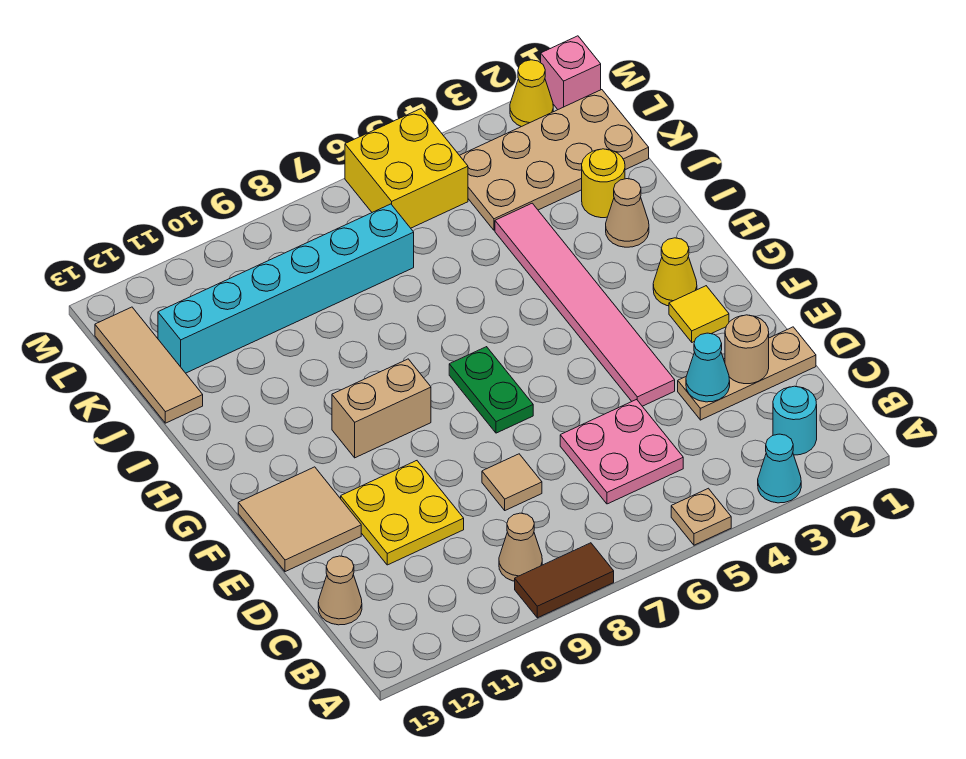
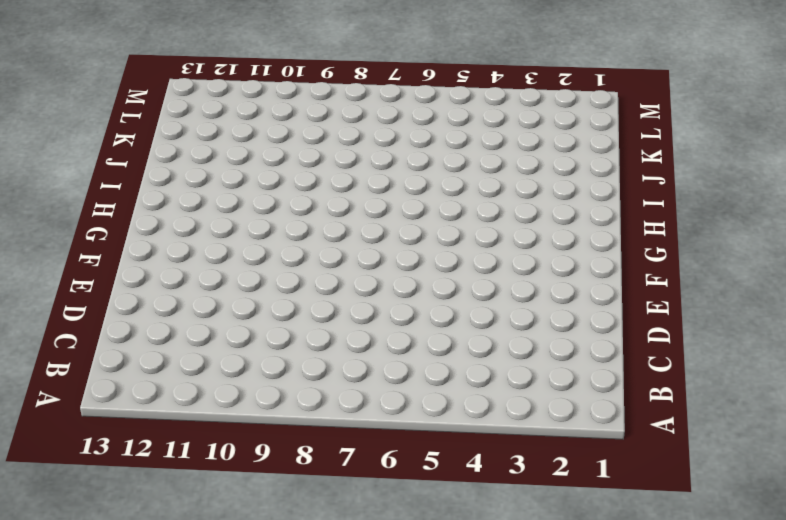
none -> cyan cone A3 level 1
none -> tan plate A5 level 1
none -> brown tile A8:A9 level 1

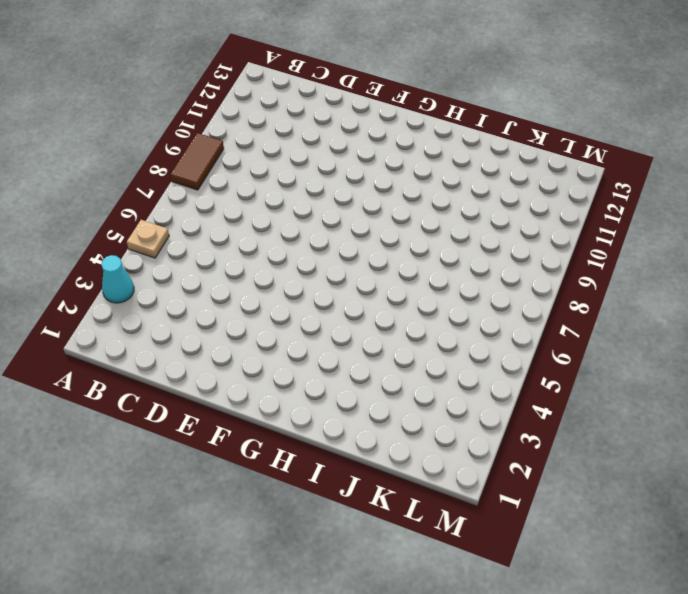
none -> cyan round brick B2 level 1
none -> tan cone B9 level 1
none -> pink plate C5:D6 level 1

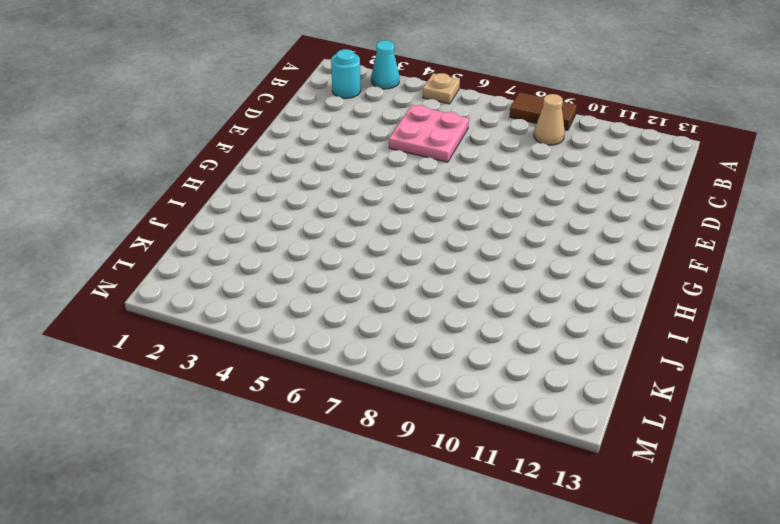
none -> tan cone C13 level 1
none -> tan plate D1:D3 level 1
none -> tan tile D8 level 1

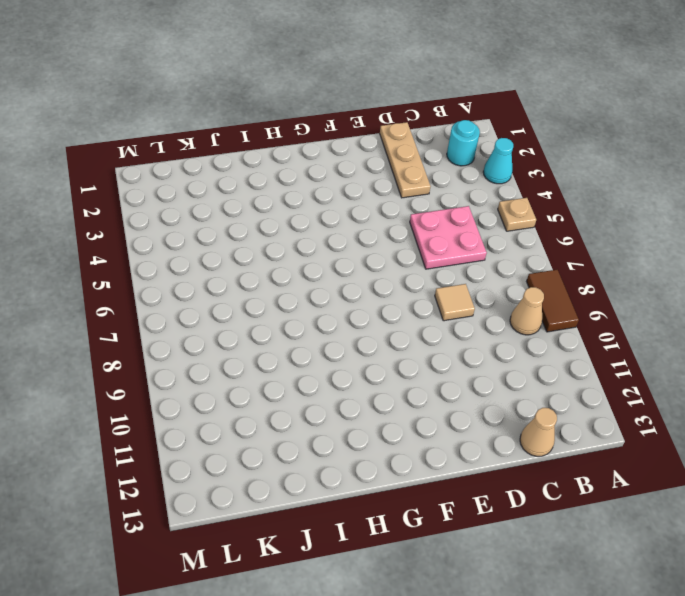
none -> yellow plate D10:E11 level 1
none -> pink tile E4:J4 level 1
none -> tan tile E12:F13 level 1

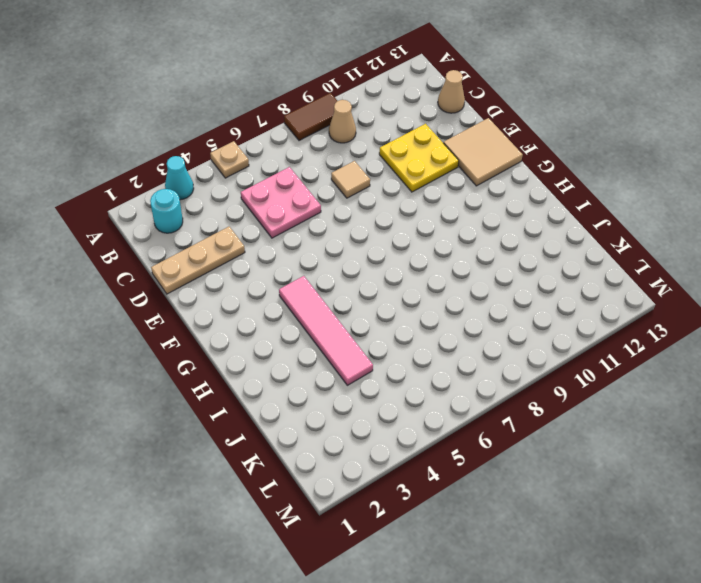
pink tile G4:J4 level 1 -> pink tile E4:J4 level 1
none -> yellow tile F2 level 1
none -> green plate F7:G7 level 1
none -> yellow cone G2 level 1

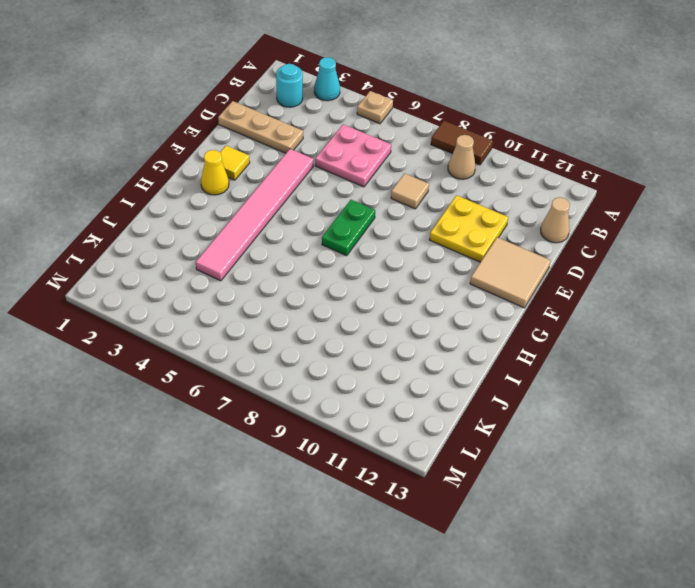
none -> tan brick G9:G10 level 1
none -> tan cone I2 level 1
none -> yellow round brick J2 level 1

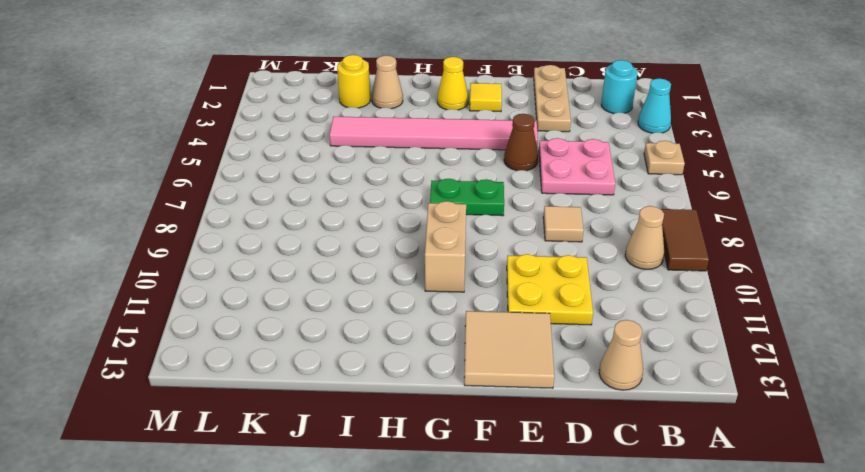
brown cone E5 level 1 -> none
none -> tan tile J13:L13 level 1
none -> tan plate K1:L4 level 1
none -> cyan brick K7:K12 level 1

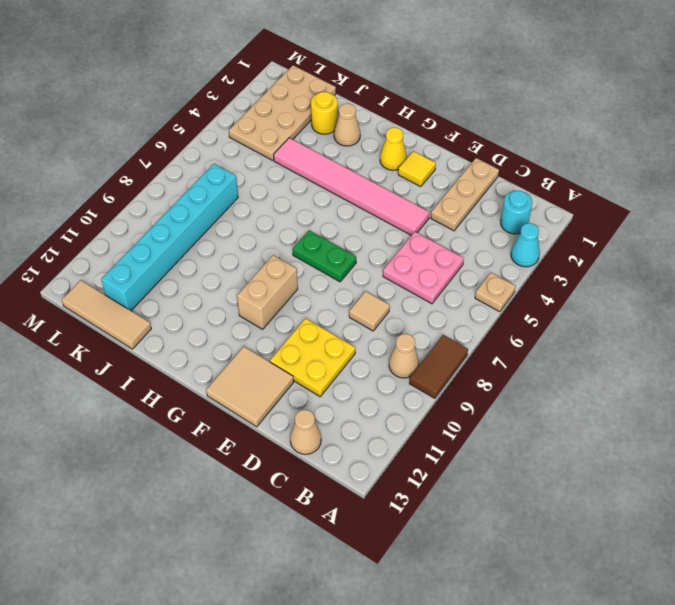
none -> yellow brick L5:M6 level 1
none -> pink brick M1 level 1
none -> yellow cone M2 level 1

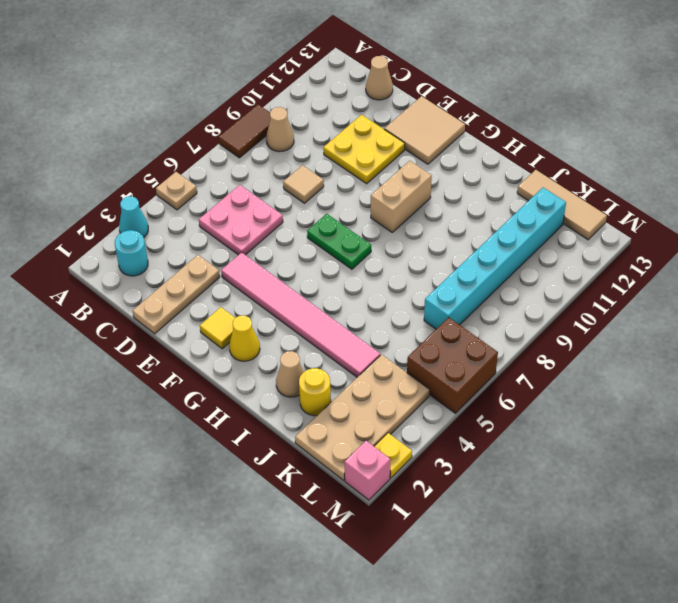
brown brick L5:M6 level 1 -> yellow brick L5:M6 level 1
yellow plate M2 level 1 -> yellow cone M2 level 1
none -> tan round brick D2 level 2
none -> cyan cone D3 level 2

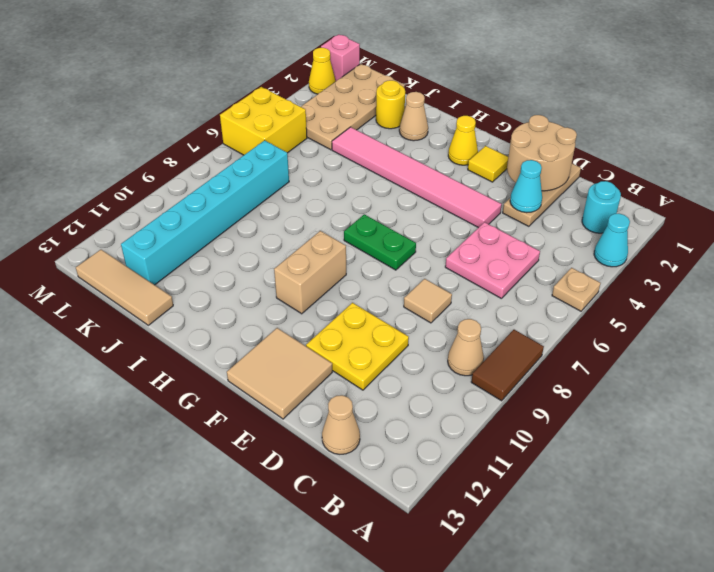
tan round brick D1:E2 level 2 -> tan round brick D2 level 2

